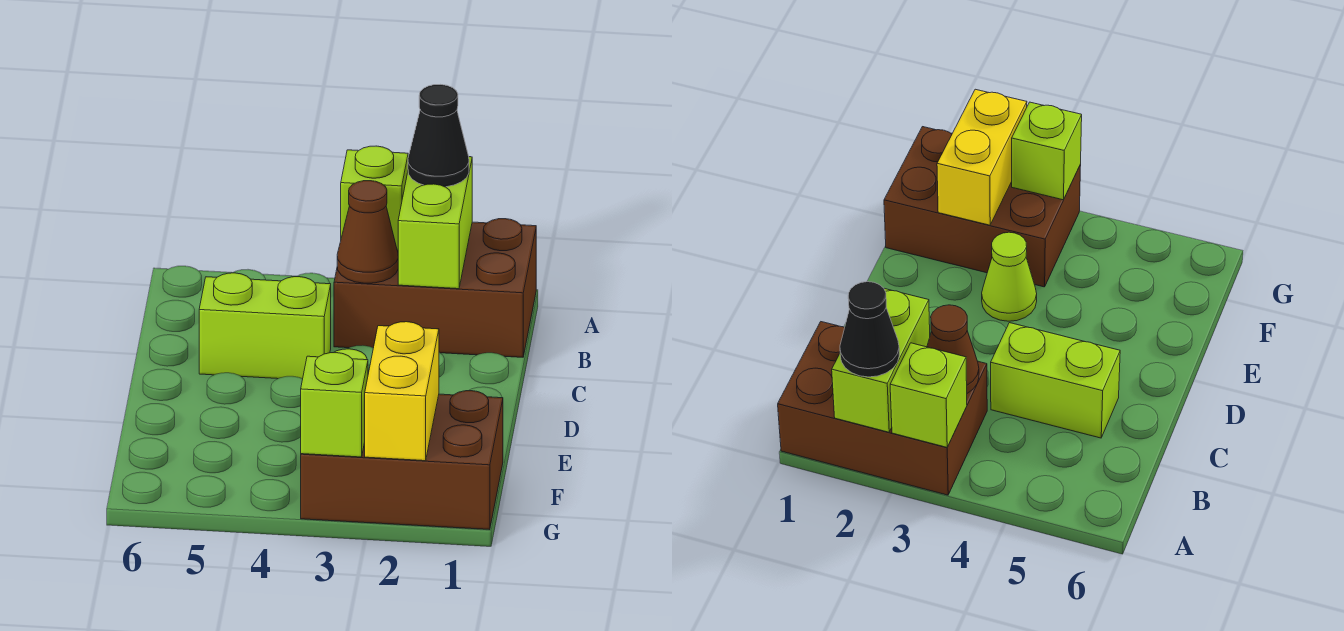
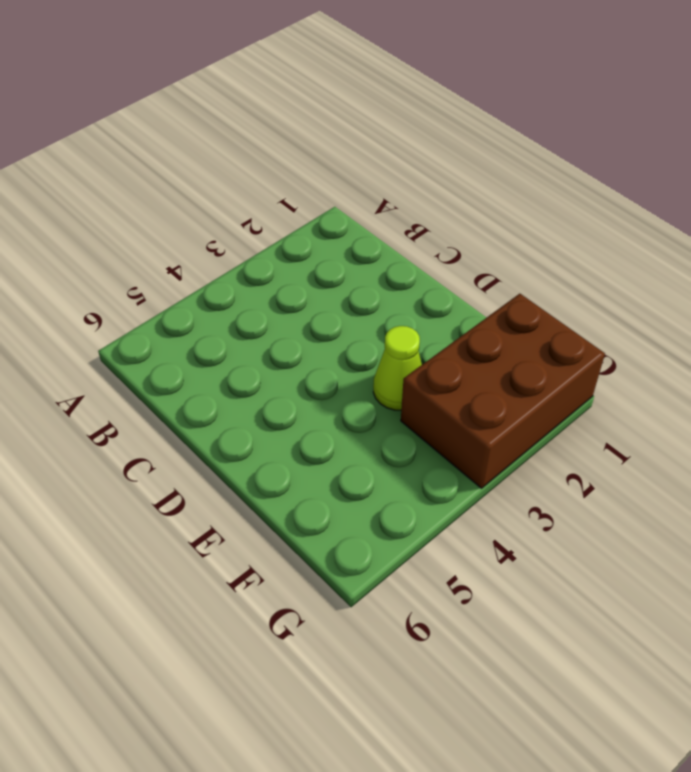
none -> brown brick A1:B3 level 1
none -> lime brick C4:C5 level 1

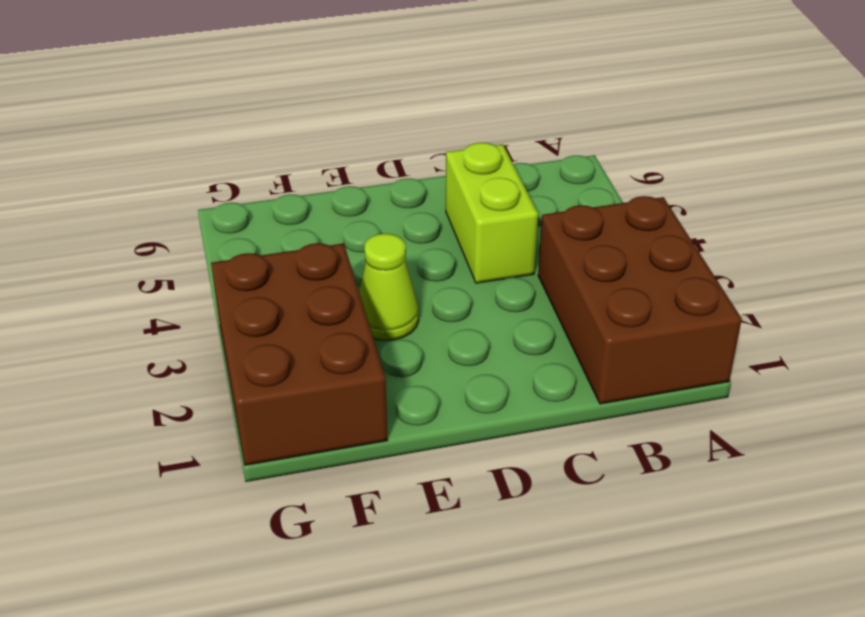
none -> lime brick A2:B2 level 2
none -> lime brick A3 level 2

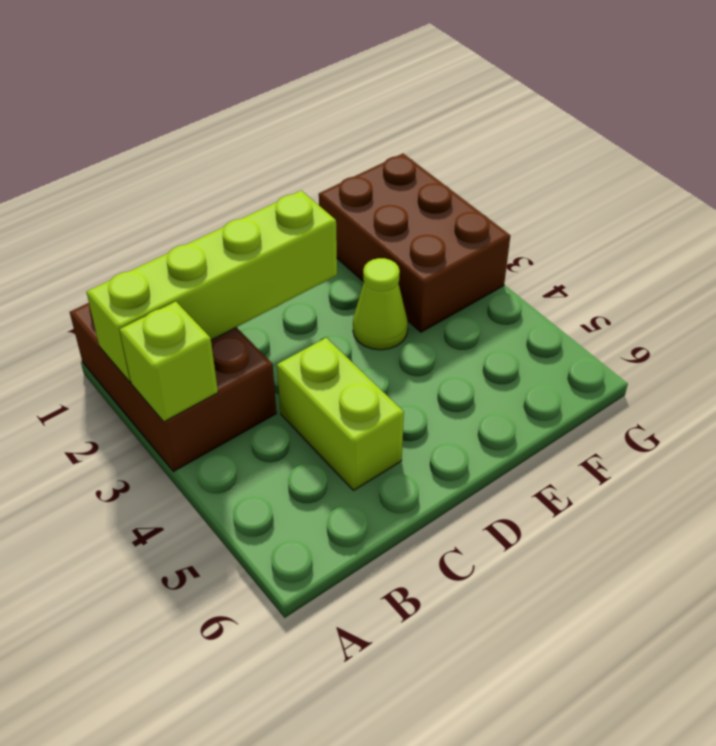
lime brick A2:D2 level 2 -> lime brick A2:B2 level 2
none -> brown cone B3 level 2
none -> yellow brick F2:G2 level 2

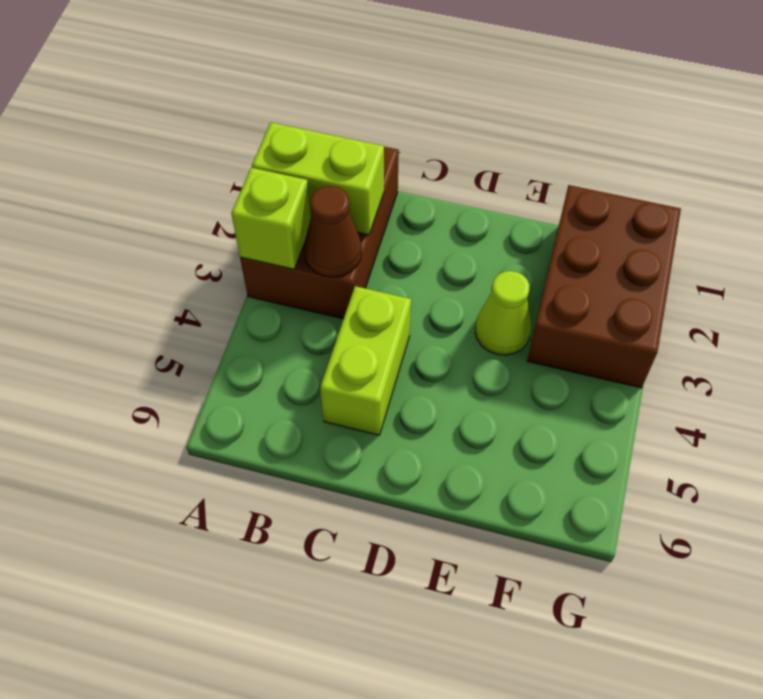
none -> yellow brick F2:G2 level 2
none -> lime brick G3 level 2

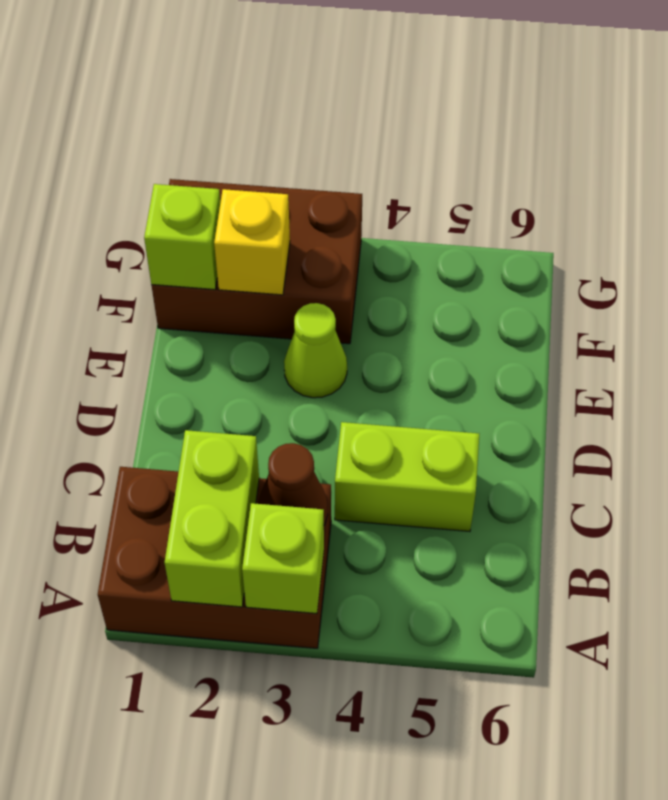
lime brick F1 level 2 -> lime brick G3 level 2
yellow brick F2 level 2 -> yellow brick F2:G2 level 2
none -> black cone A2 level 3

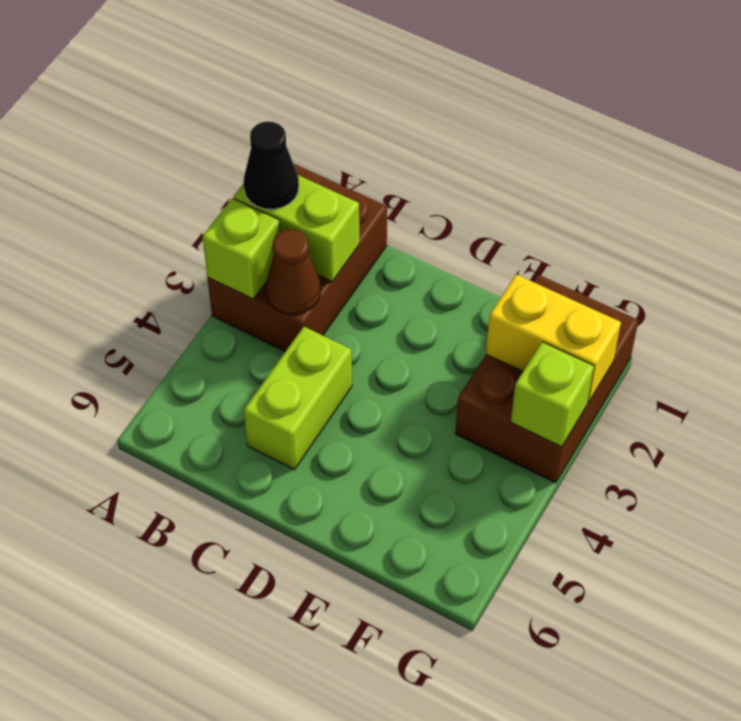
none -> lime cone E3 level 1

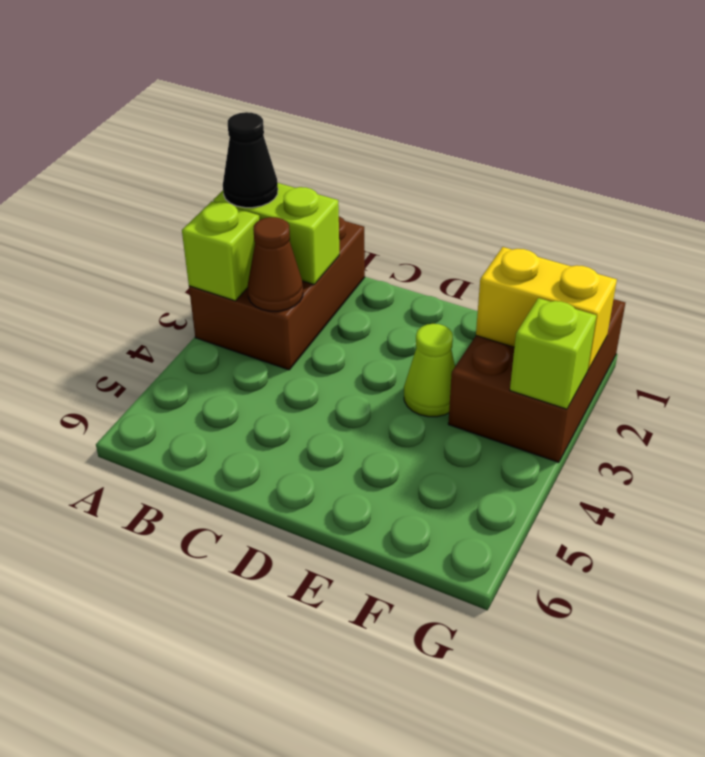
none -> lime brick C4:C5 level 1

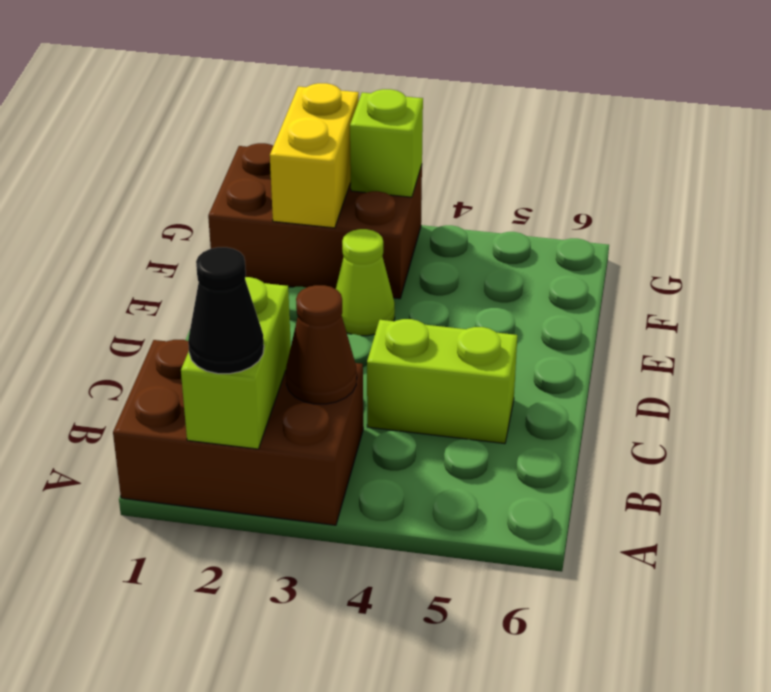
none -> lime brick A3 level 2

